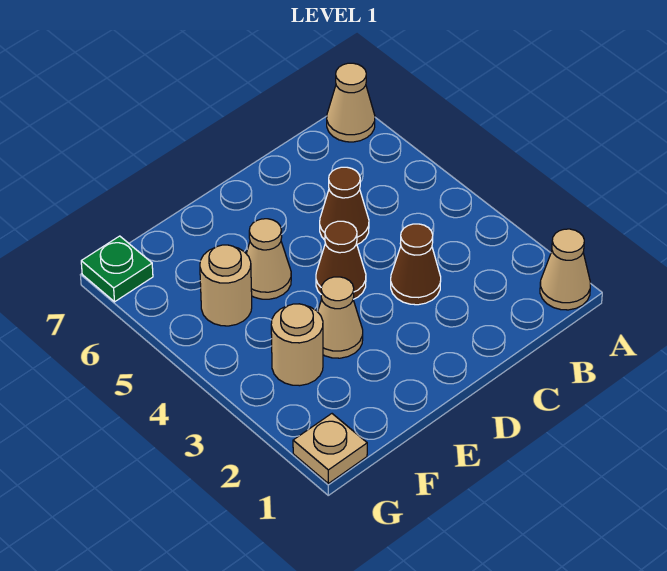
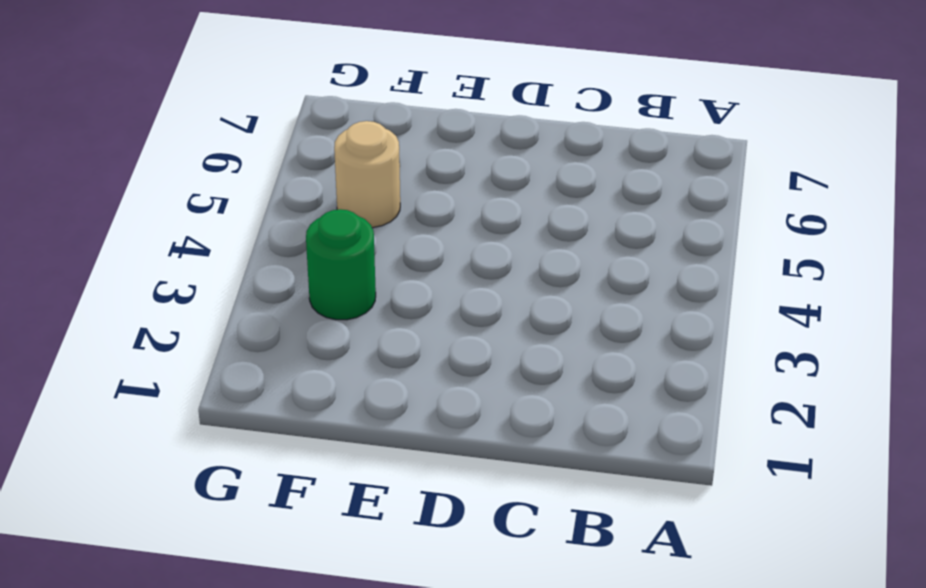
green round brick F3 level 1 -> tan round brick F3 level 1
none -> tan cone A1 level 1
none -> tan cone A7 level 1

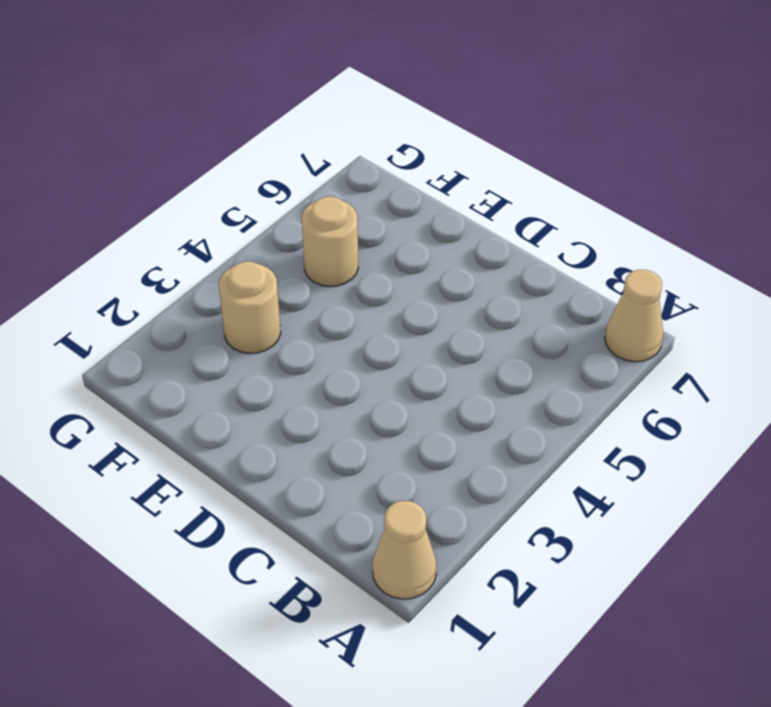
none -> brown cone C3 level 1
none -> brown cone C5 level 1

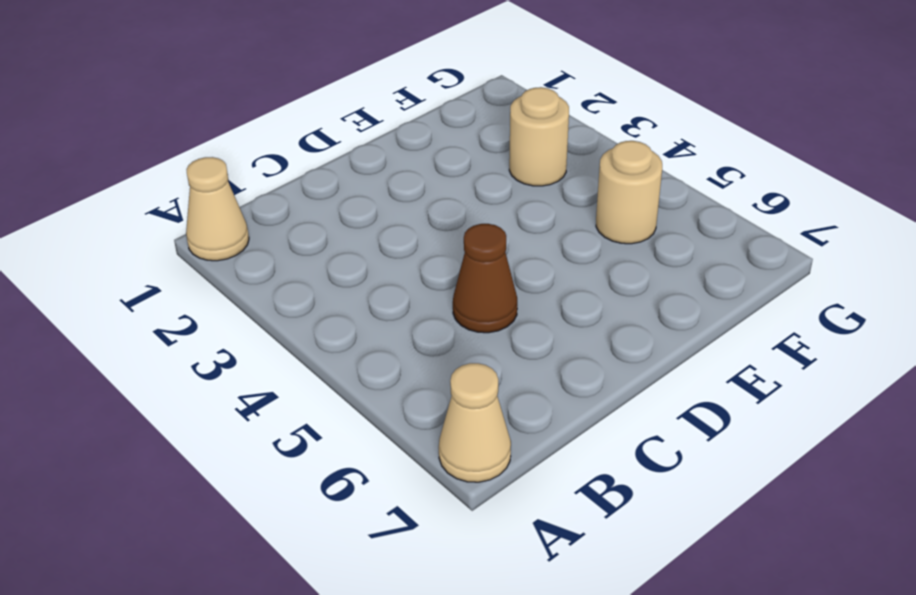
none -> brown cone C3 level 1
none -> brown cone D4 level 1

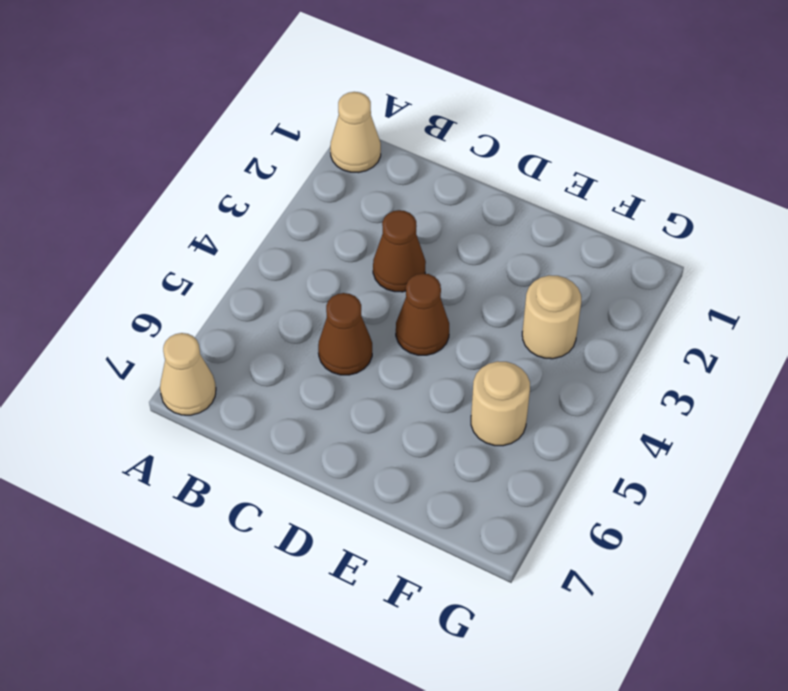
none -> tan cone E3 level 1
none -> tan cone E5 level 1

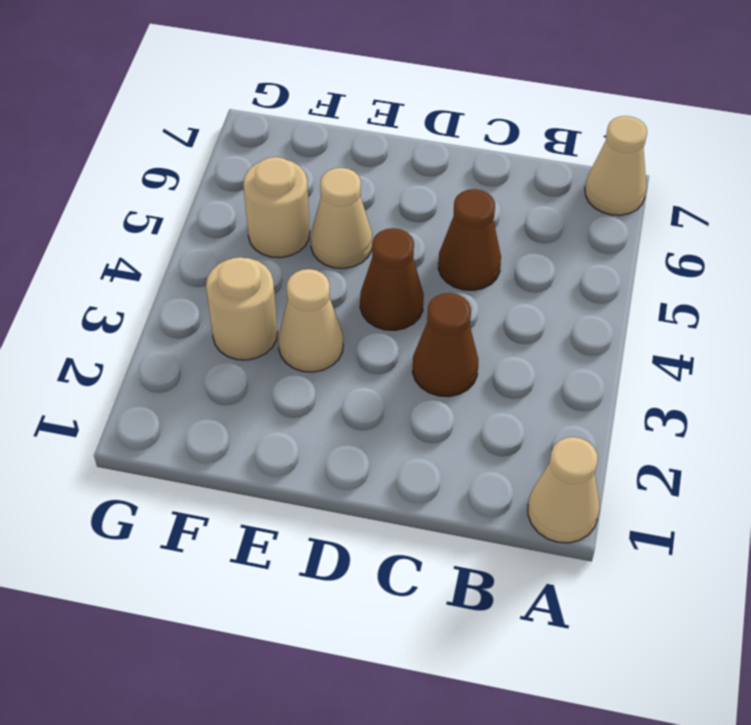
none -> tan plate G1 level 1
none -> green plate G7 level 1

